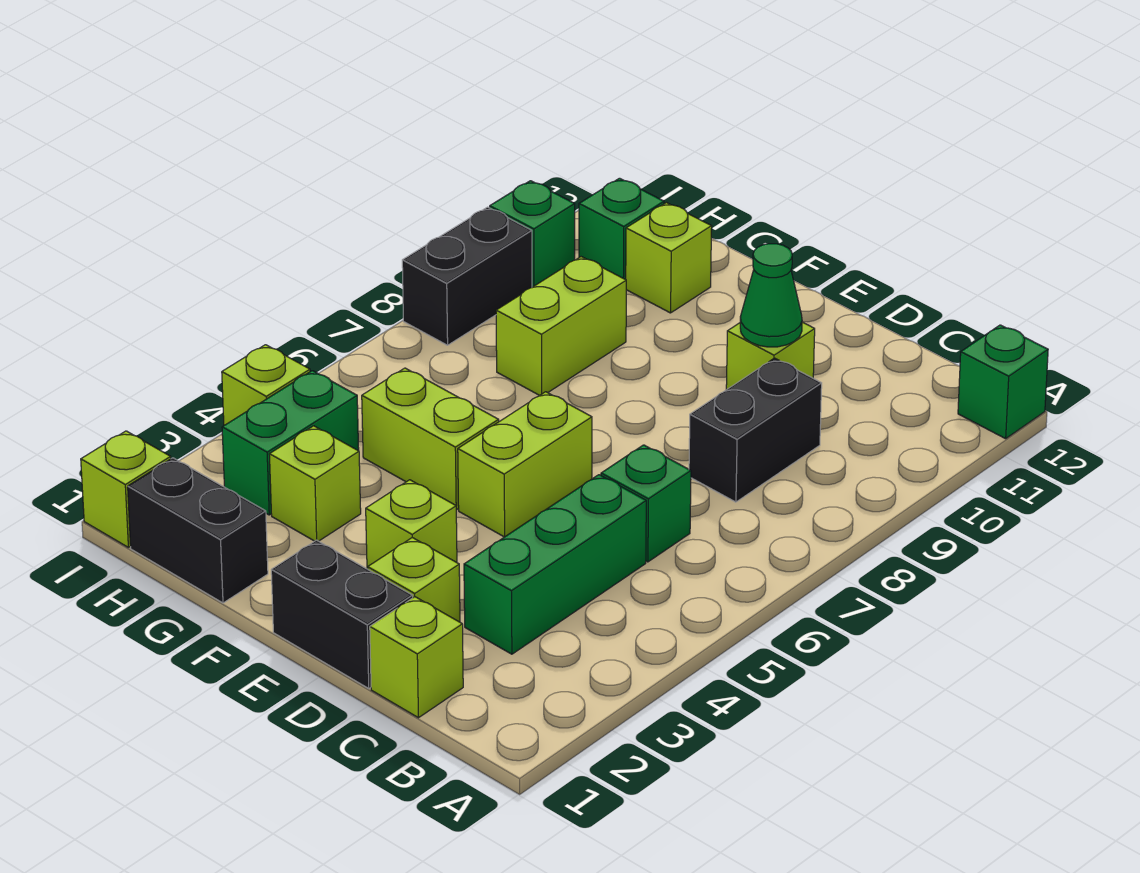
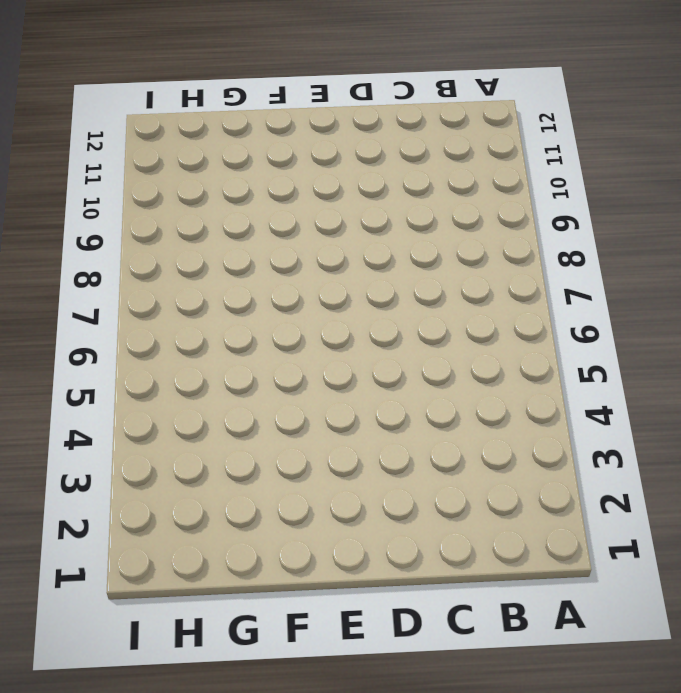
none -> green brick A12 level 1
none -> lime brick C1 level 1
none -> green brick C3:C5 level 1

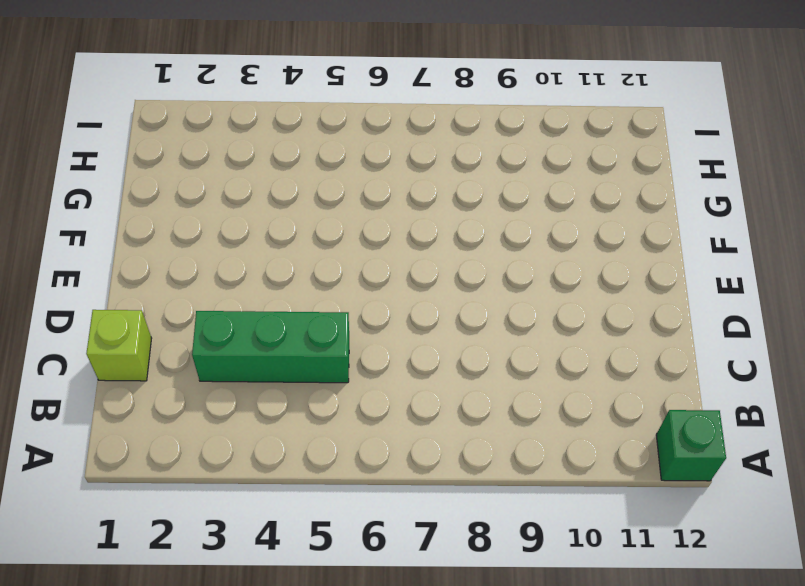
none -> green brick C6 level 1
none -> black brick C8:C9 level 1
none -> black brick D1:E1 level 1

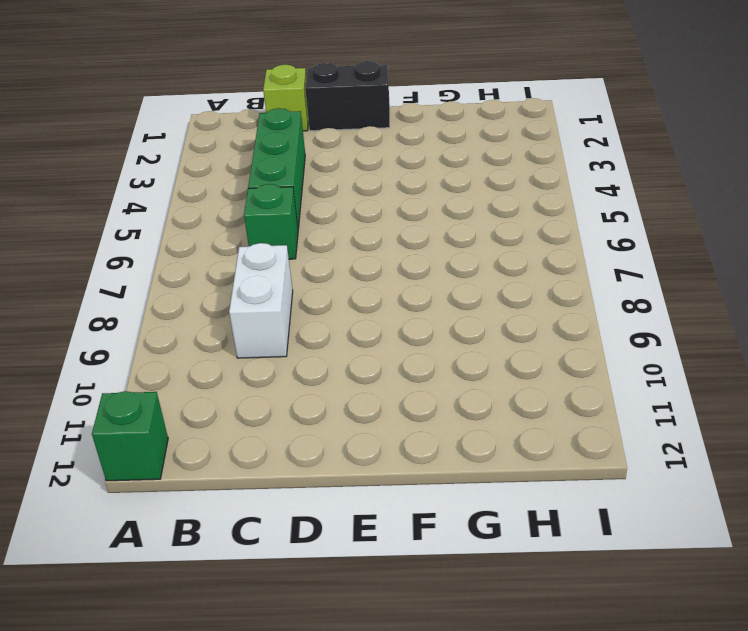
white brick C8:C9 level 1 -> black brick C8:C9 level 1
none -> lime brick D2 level 1
none -> lime brick D10 level 1
none -> lime brick E3 level 1

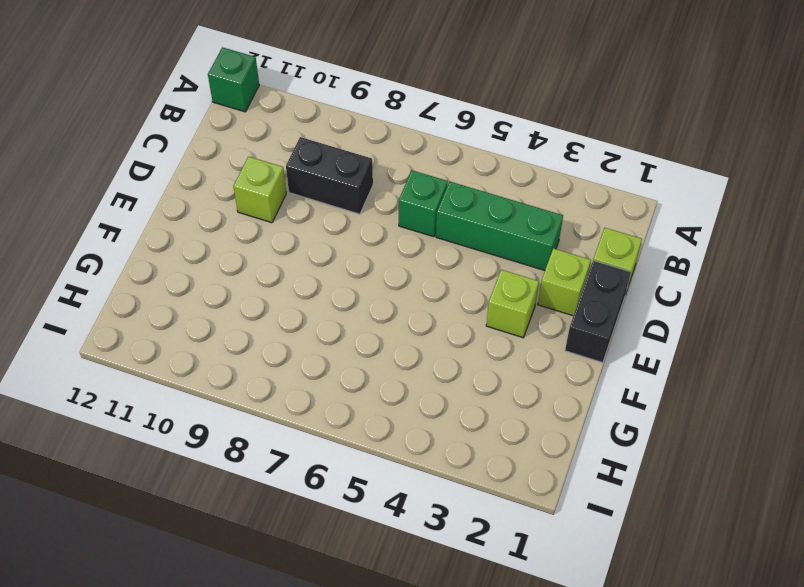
none -> lime brick E5:E6 level 1
none -> lime brick F5:G5 level 1
none -> black brick G1:H1 level 1

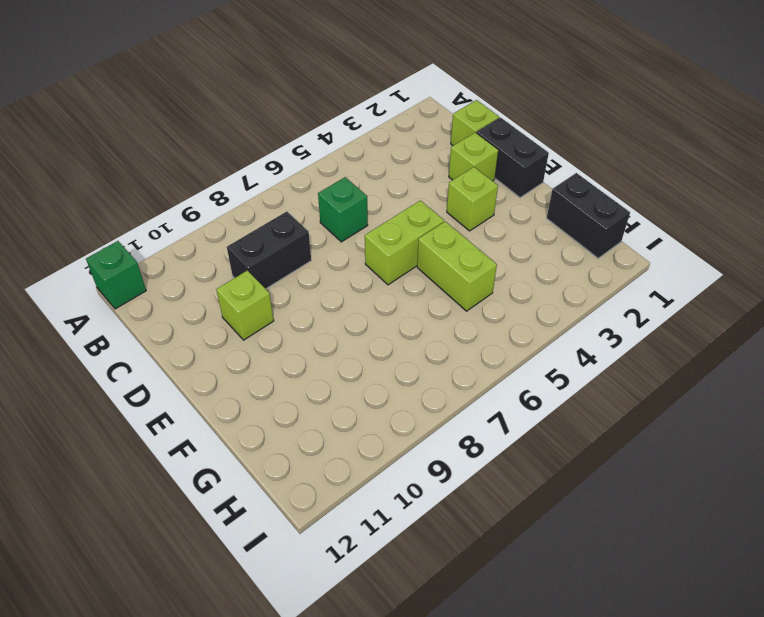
none -> green brick C3:C5 level 1
none -> lime brick G3 level 1
none -> lime brick G8:G9 level 1

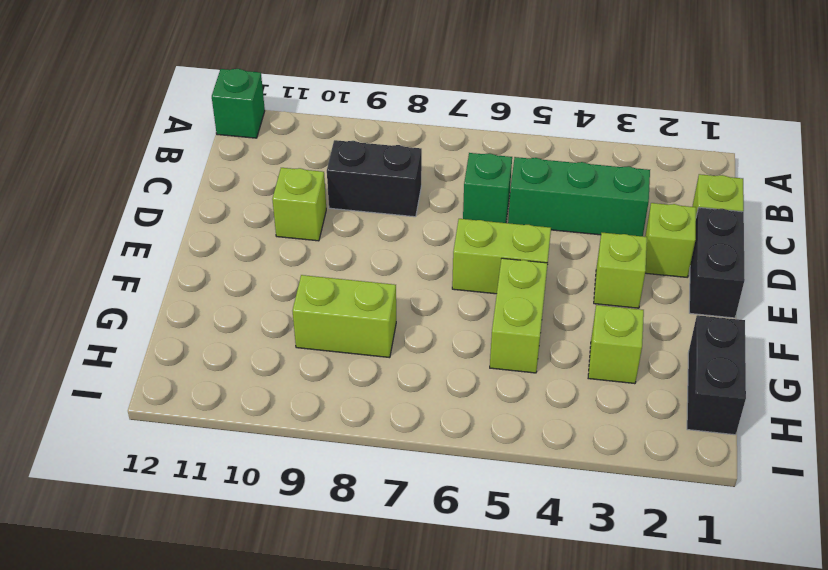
none -> lime brick G11 level 1
none -> green brick H3:H4 level 1
none -> green brick H11 level 1

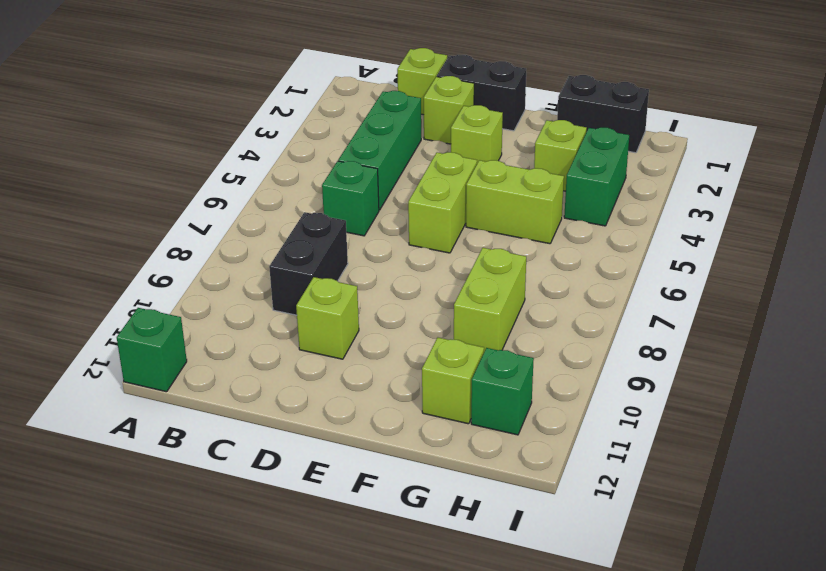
none -> lime brick I1 level 1
none -> lime brick I4 level 1
none -> black brick I8:I9 level 1

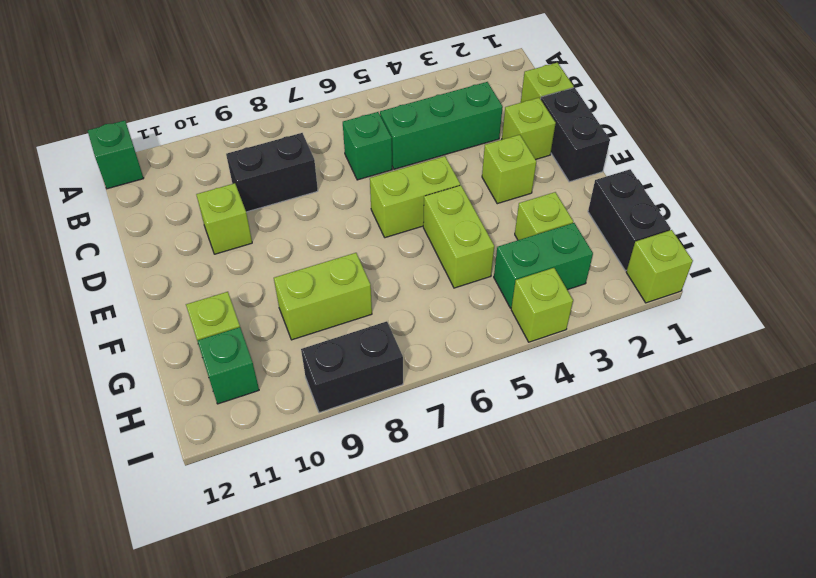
none -> green brick I10 level 1
none -> green cone D10 level 2

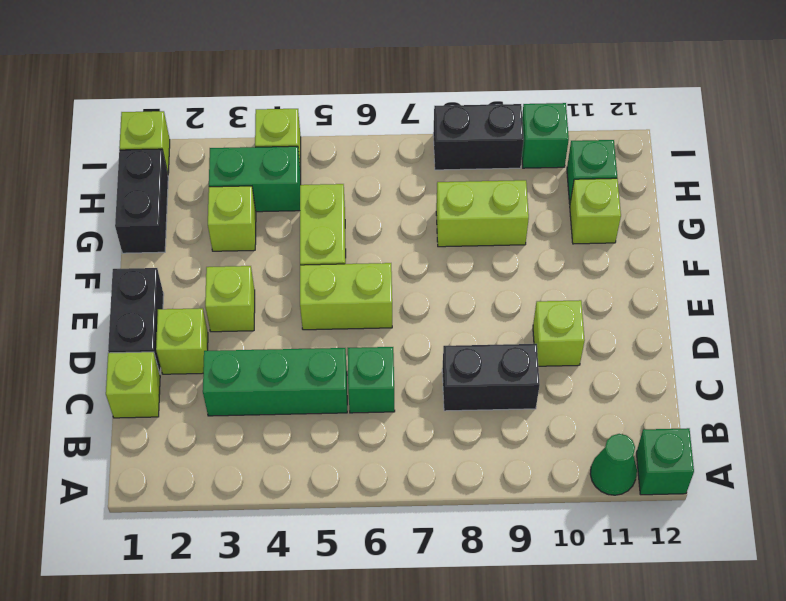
green cone A11 level 1 -> green cone D10 level 2

